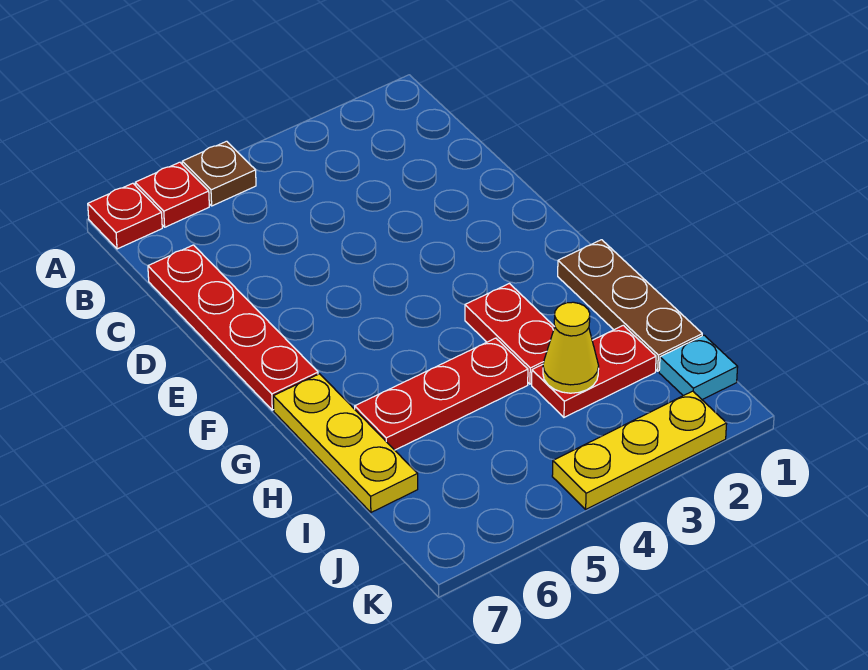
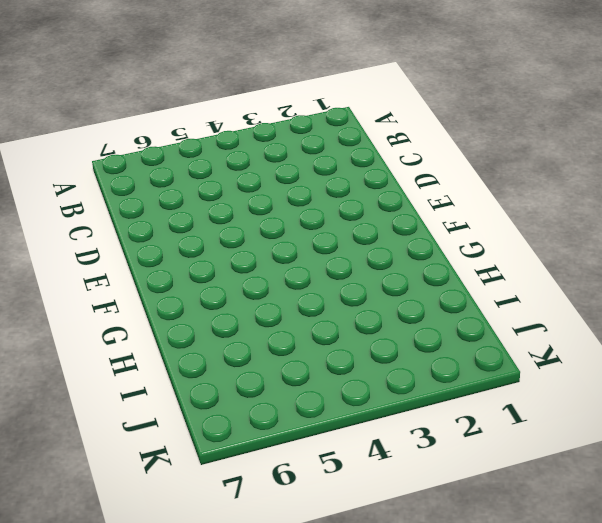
none -> brown plate A5 level 1
none -> red plate A6 level 1
none -> red plate A7 level 1

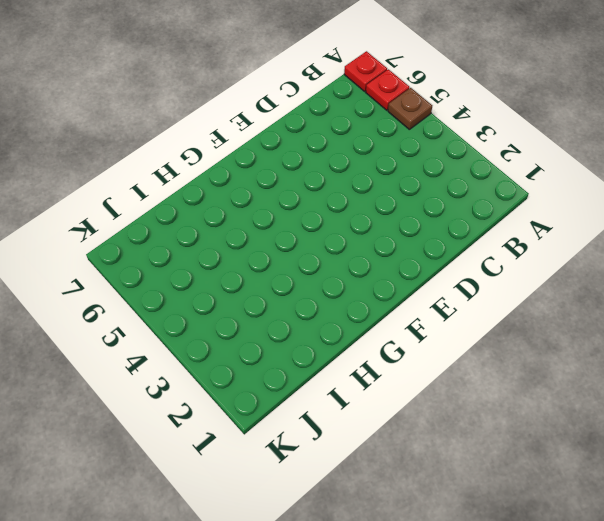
none -> red plate C7:F7 level 1
none -> brown plate G1:I1 level 1
none -> red plate G3:H3 level 1

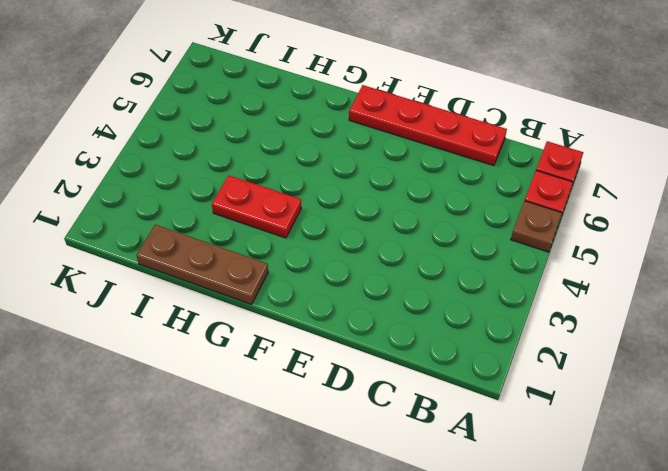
none -> yellow plate G7:I7 level 1
none -> red plate H4:H6 level 1
none -> red plate I2:I3 level 1

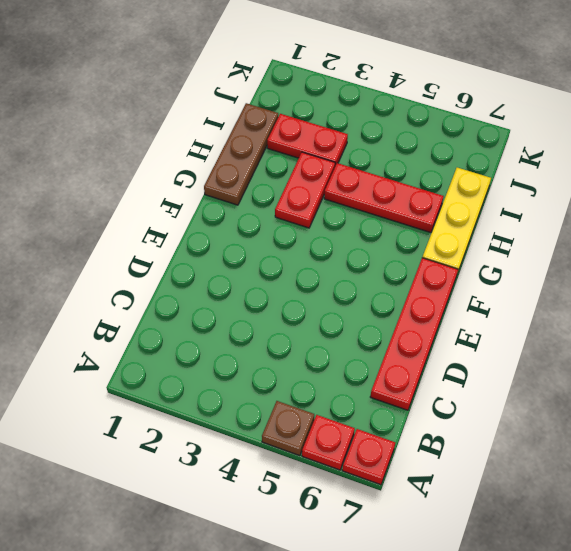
none -> cyan plate J1 level 1
none -> yellow plate K2:K4 level 1
none -> yellow cone I3 level 2

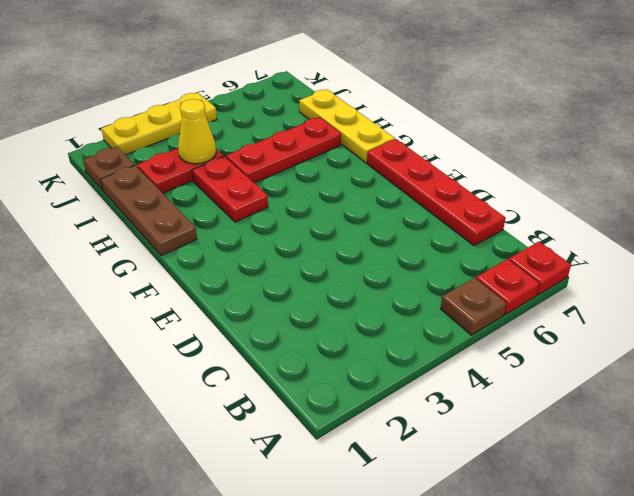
brown plate J1 level 1 -> cyan plate J1 level 1

